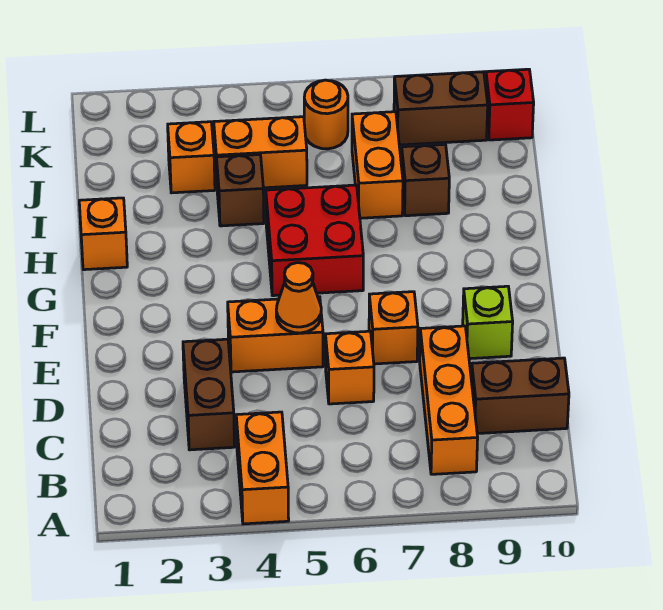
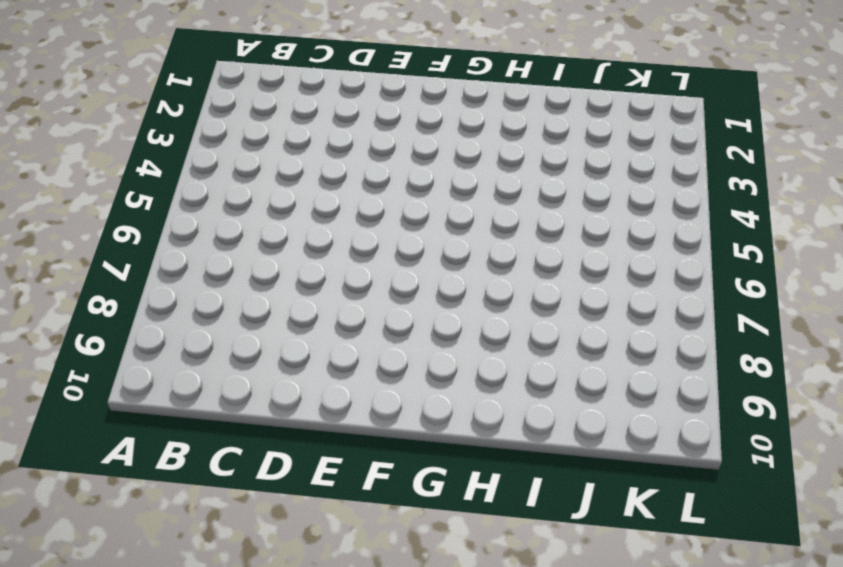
none -> orange brick A4:B4 level 1
none -> orange brick B8:D8 level 1
none -> brown brick C3:D3 level 1

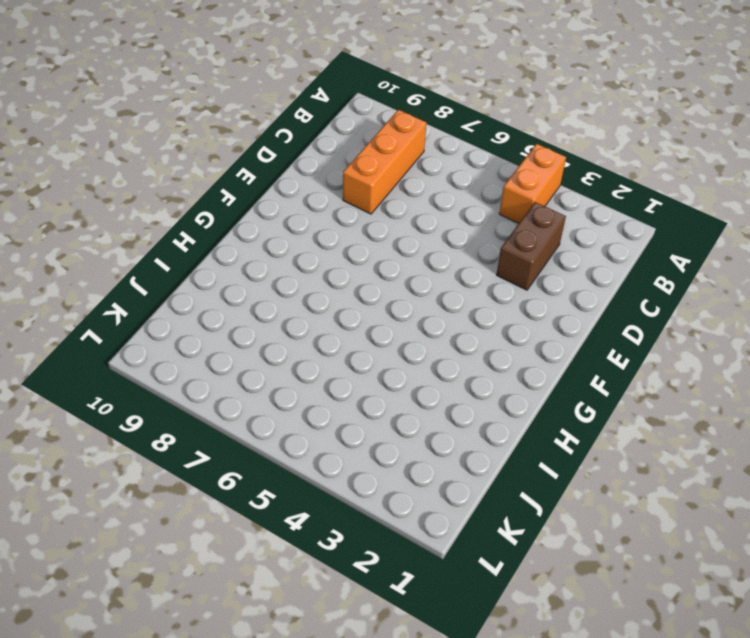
none -> brown brick C9:C10 level 1
none -> orange brick D6 level 1
none -> orange brick E4:E5 level 1

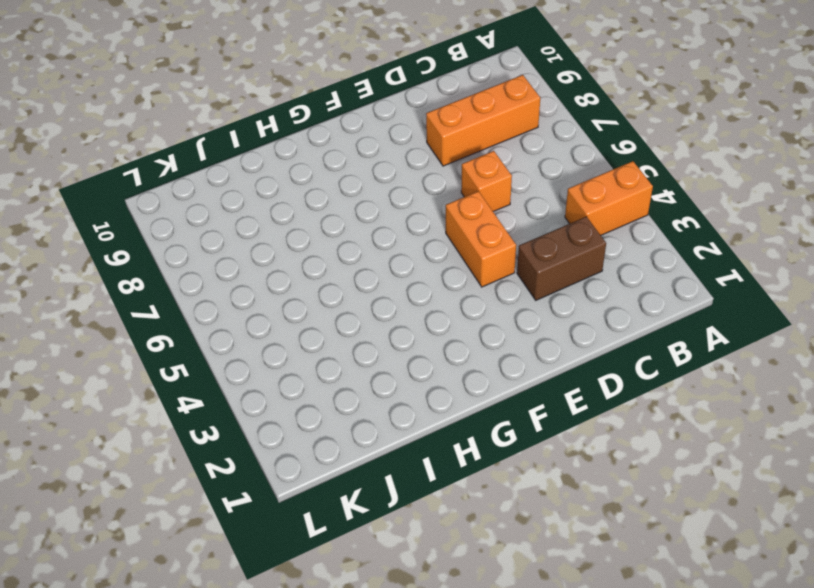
none -> brown brick C9:C10 level 1
none -> orange brick E7 level 1
none -> lime brick E9 level 1

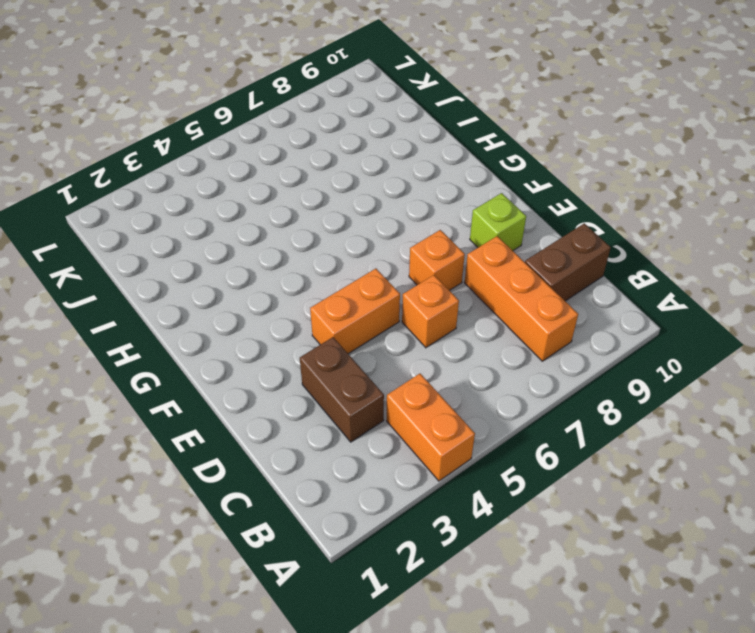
none -> red brick G5:H6 level 1
none -> orange brick H1 level 1
none -> brown brick I4 level 1

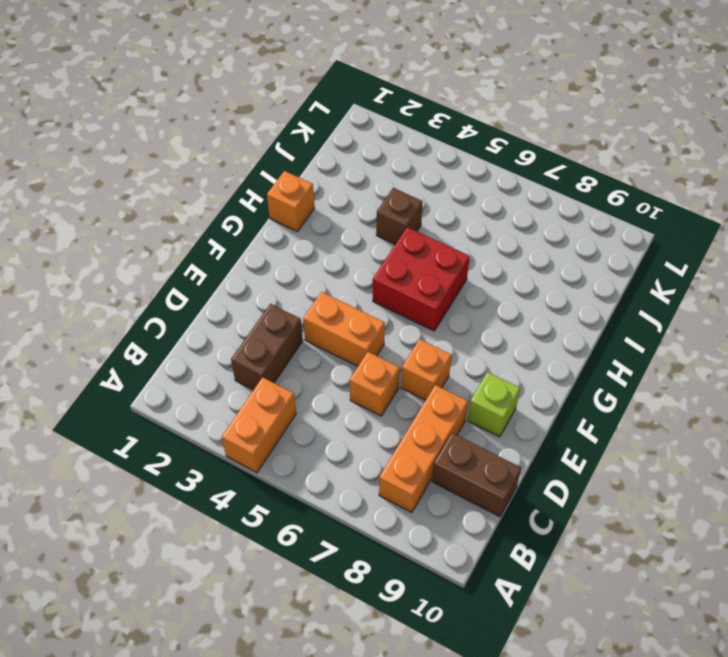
none -> orange brick I7:J7 level 1
none -> brown brick I8 level 1
none -> orange brick J3 level 1

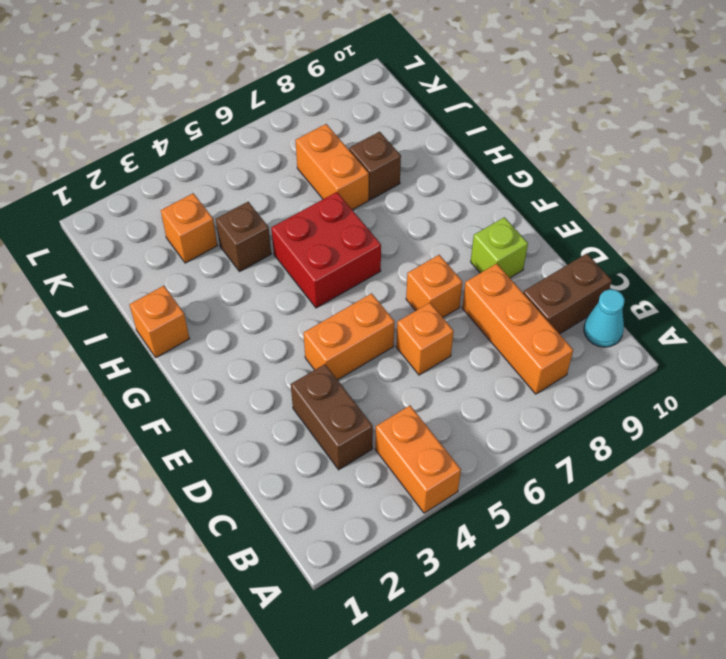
cyan cone B10 level 1 -> none
none -> orange brick J4:J5 level 1
none -> orange round brick K6 level 1
none -> brown brick K8:K9 level 1

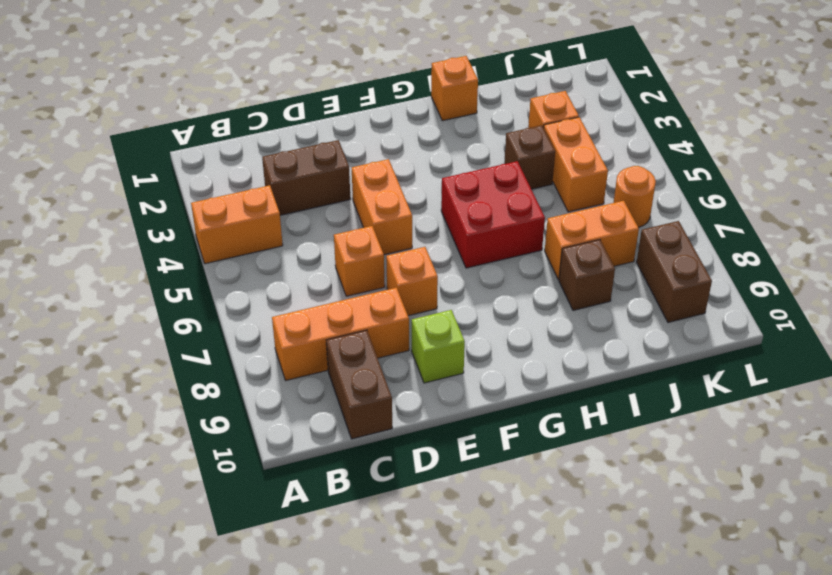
none -> red brick K10 level 1
none -> orange cone E5 level 2

